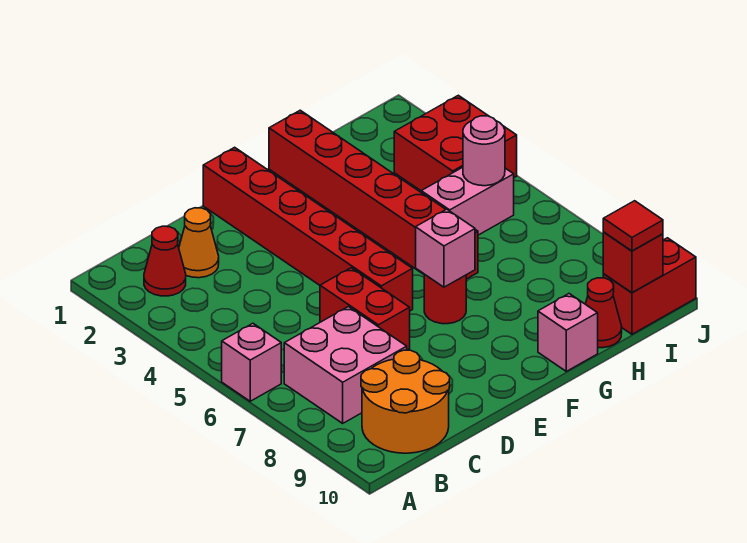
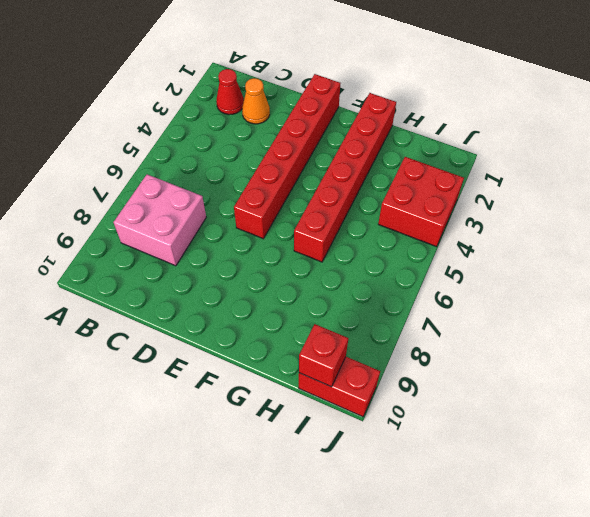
none -> pink brick A6 level 1
none -> orange round brick B9:C10 level 1
none -> red brick D6:D7 level 1

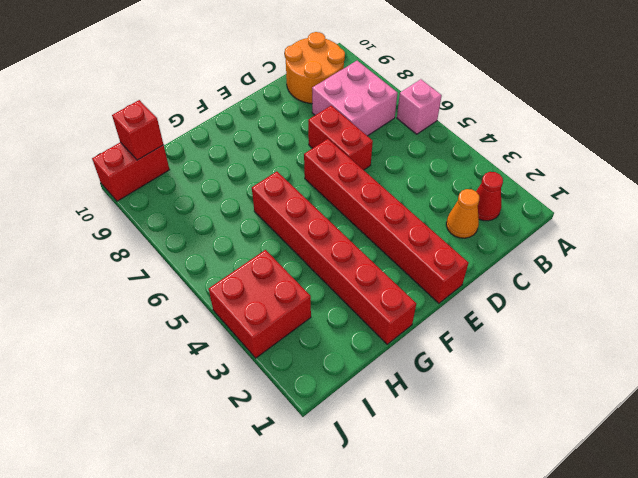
none -> red round brick F7 level 1
none -> pink brick G10 level 1
none -> pink brick H5:I5 level 1

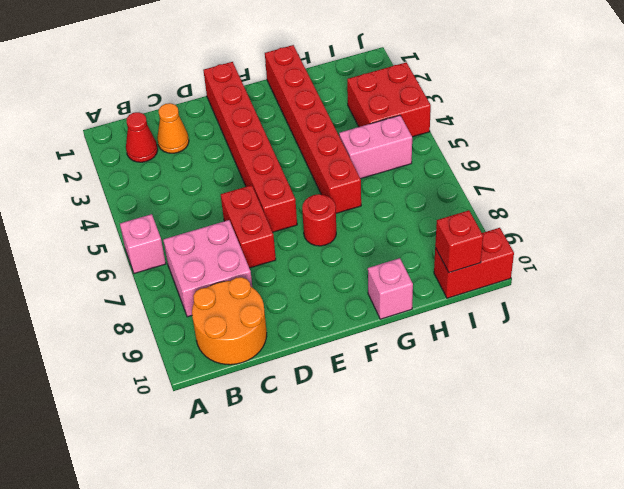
none -> red cone H10 level 1
none -> pink brick F7 level 2
none -> pink round brick I5 level 2

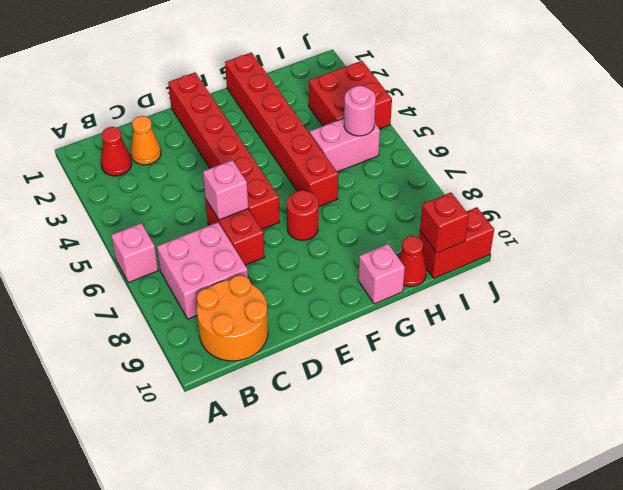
pink brick D6 level 2 -> pink brick F7 level 2
none -> red tile I10 level 3

